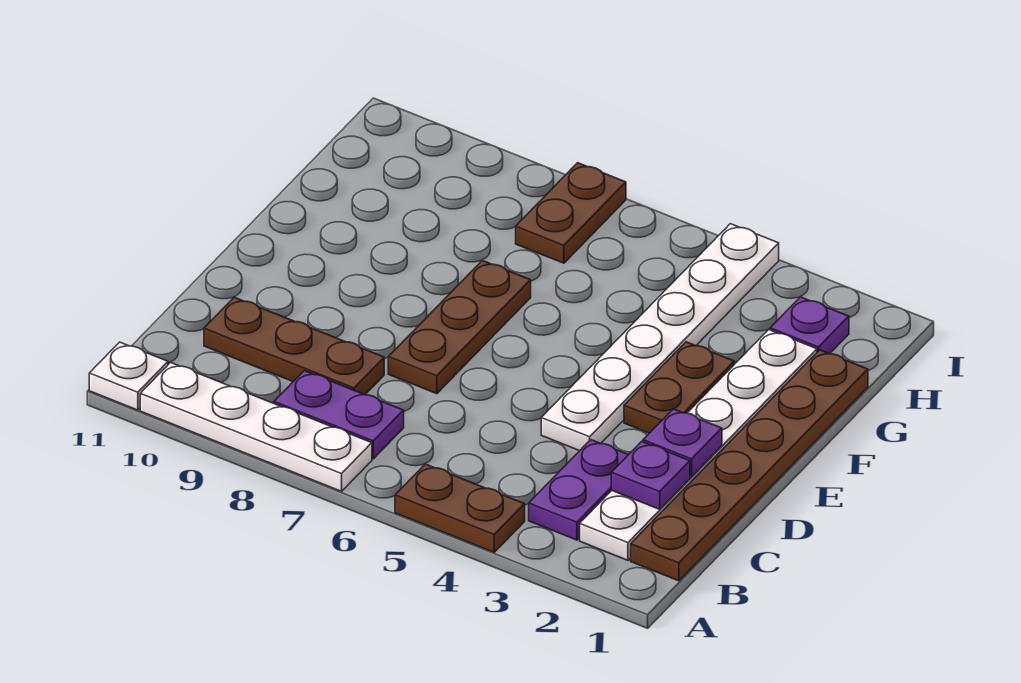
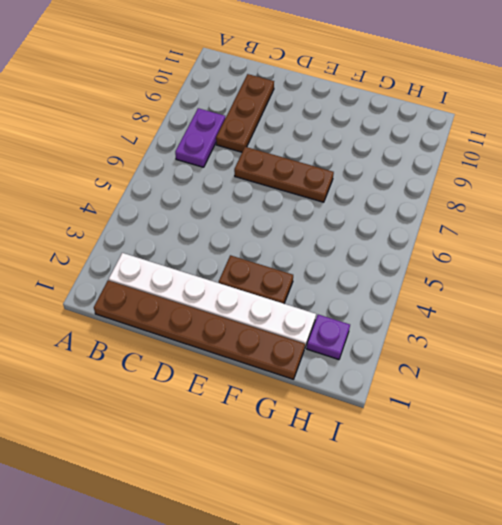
none -> brown plate A4:A5 level 1
none -> white plate A7:A10 level 1
none -> white plate A11 level 1

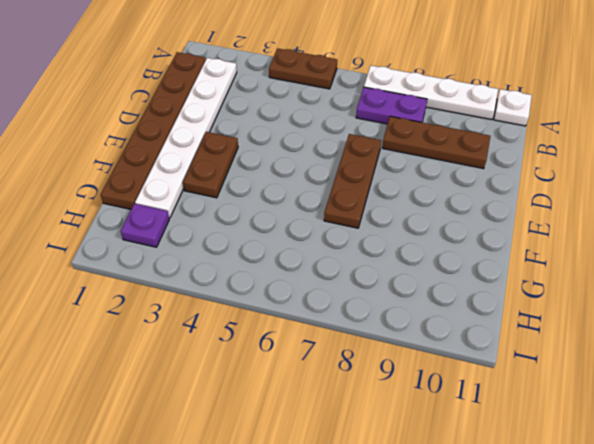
none -> purple plate B3:C3 level 1
none -> white plate D4:I4 level 1
none -> brown plate H7:I7 level 1

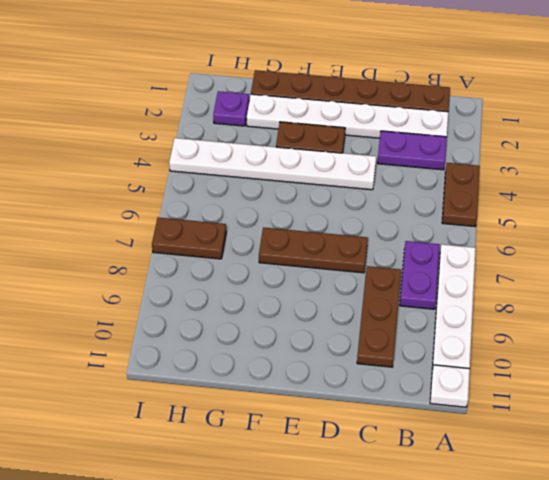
none -> purple plate C2 level 2
none -> purple plate D2 level 2

